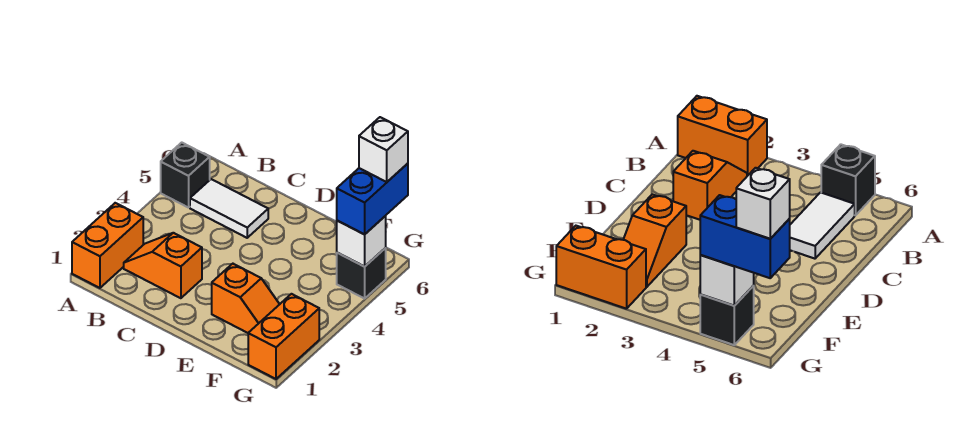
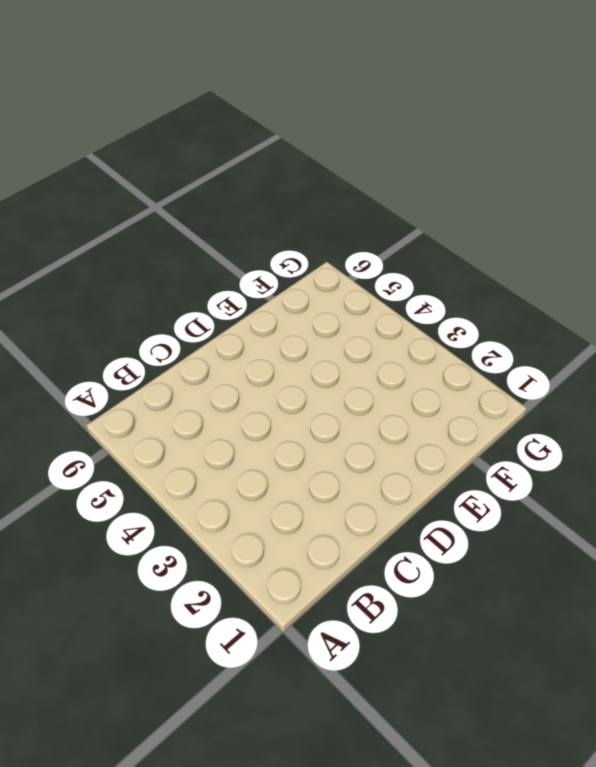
none -> orange brick A1:A2 level 1
none -> black brick A5 level 1

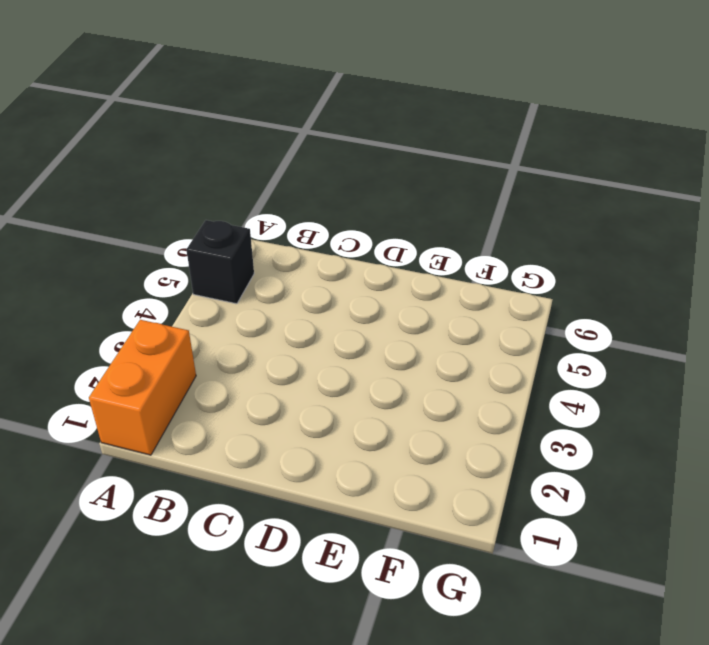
none -> orange slope B2:C2 level 1 top C
none -> white tile B5:C5 level 1

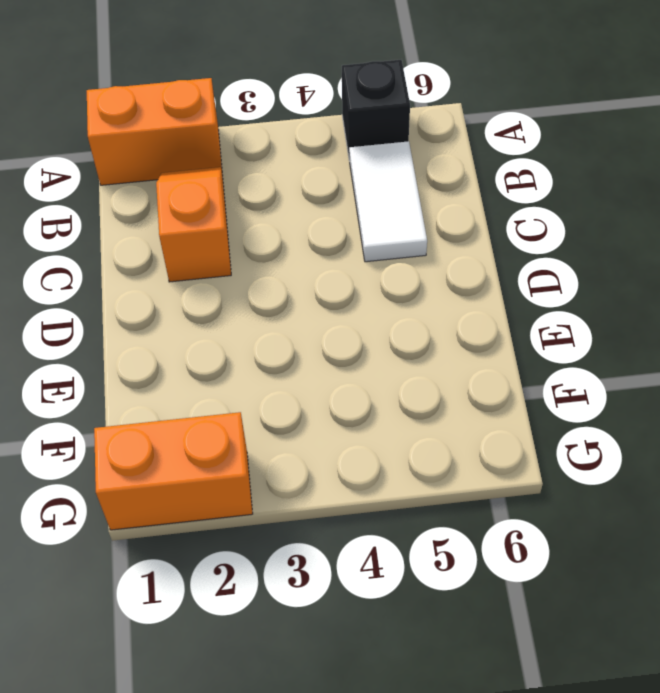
none -> orange slope E2:F2 level 1 top E
none -> black brick G5 level 1

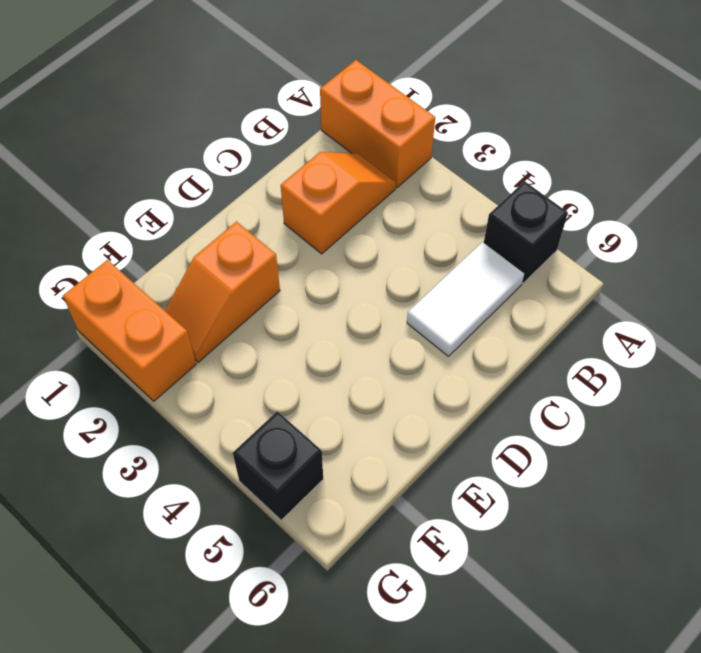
none -> white brick G5 level 2
none -> blue brick G5:G6 level 3

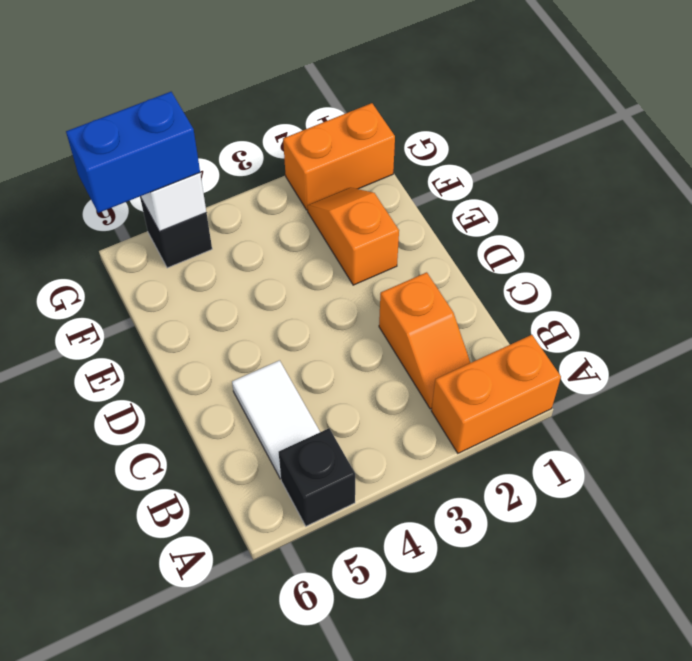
none -> white brick G6 level 4

